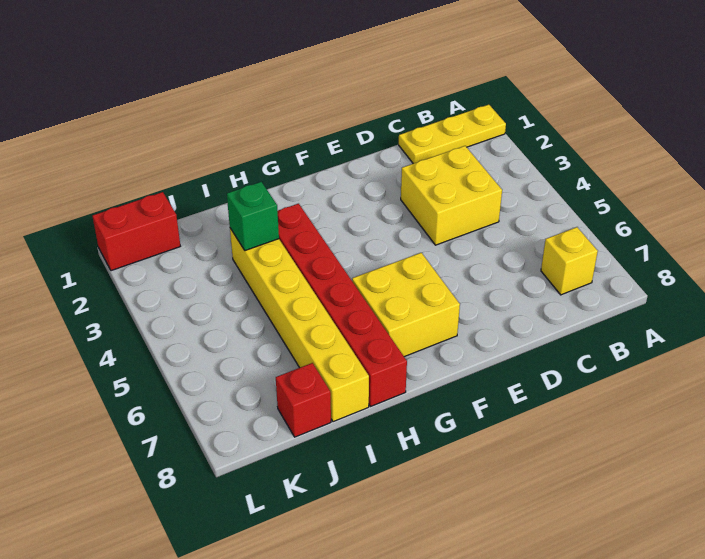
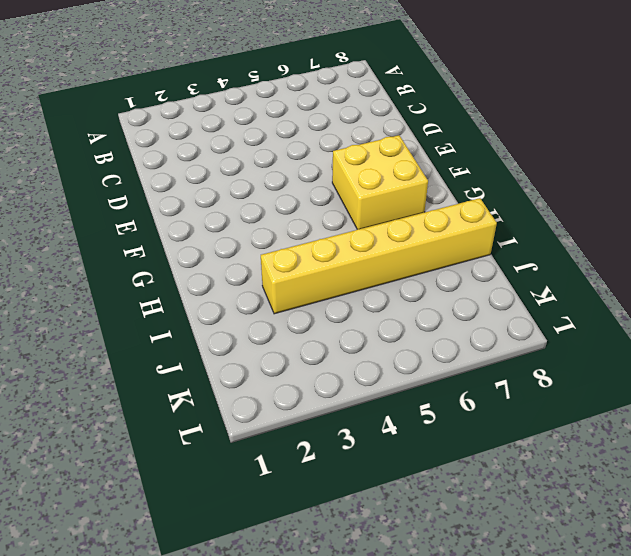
none -> yellow plate A1:C1 level 1
none -> yellow brick B7 level 1

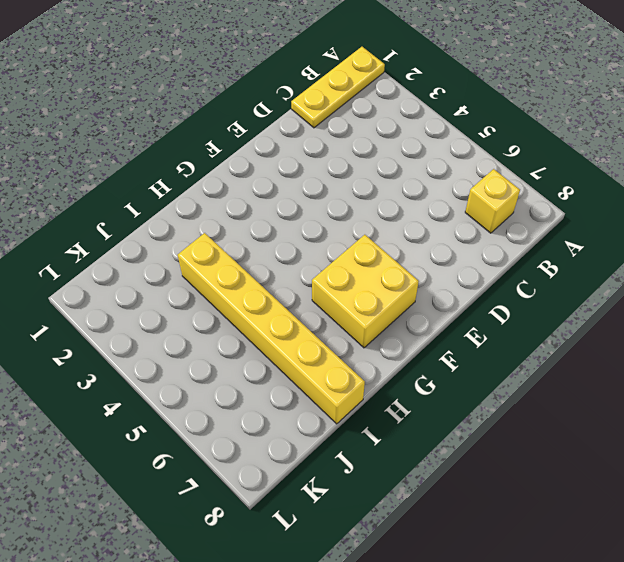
none -> yellow brick C3:D4 level 1
none -> red brick H3:H8 level 1

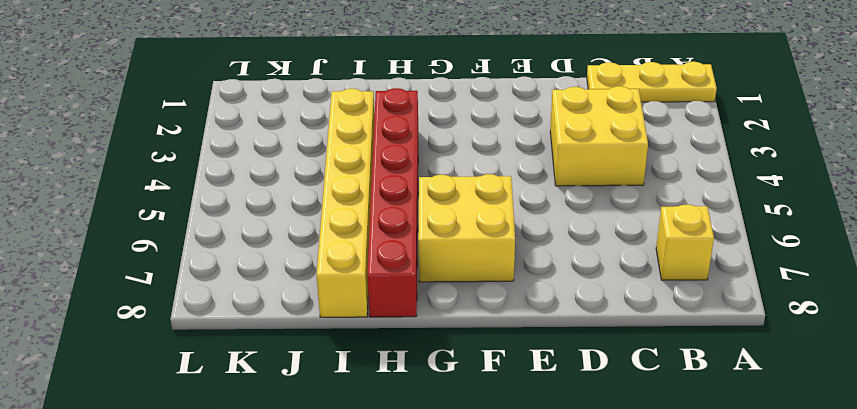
none -> red brick J8 level 1
none -> red brick K1:L1 level 1

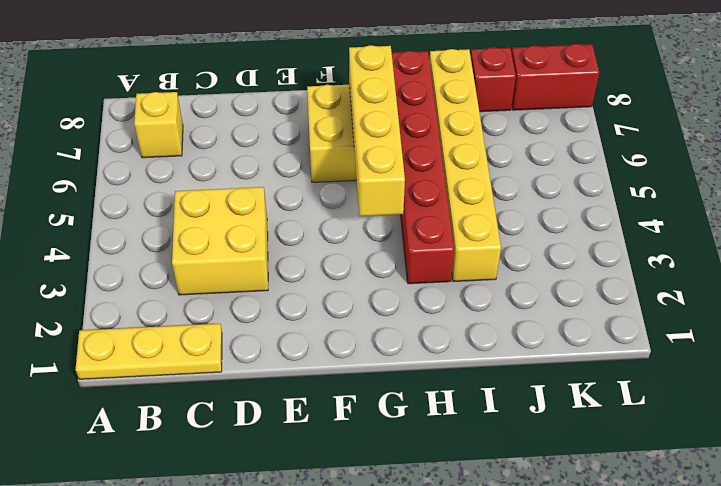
yellow brick G4:G7 level 2 -> none
red brick K8:L8 level 1 -> red brick K1:L1 level 1
none -> green brick I3 level 2

